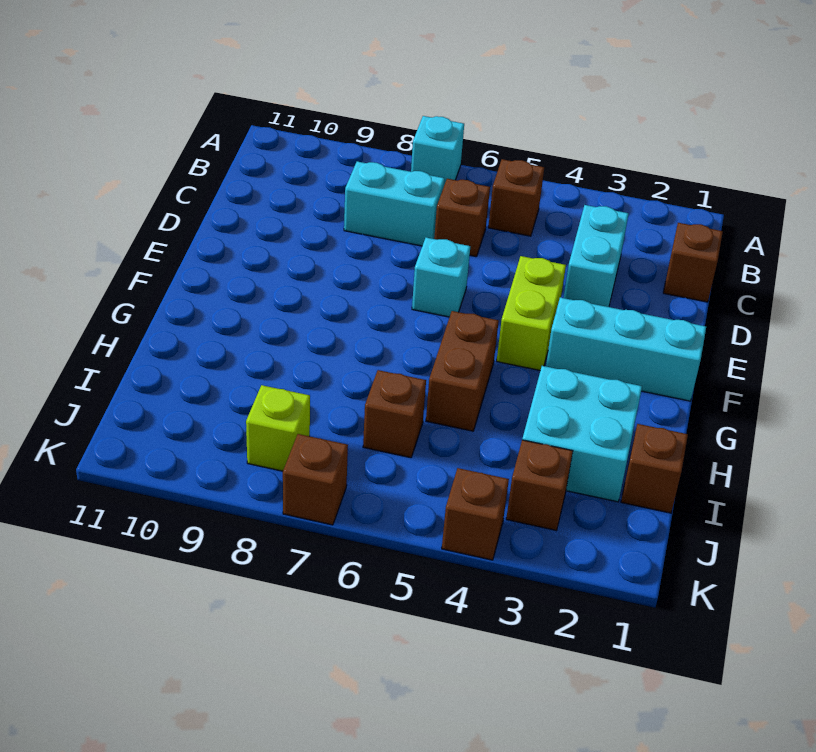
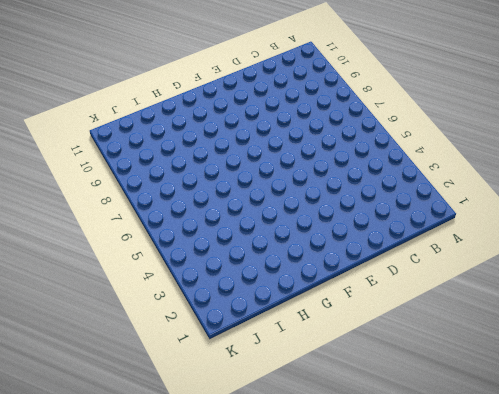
none -> cyan brick A7 level 1
none -> brown brick B5 level 1
none -> brown brick C1 level 1

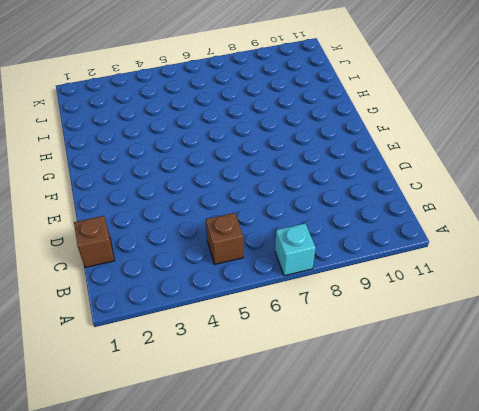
none -> cyan brick C3:D3 level 1
none -> brown brick C6 level 1
none -> cyan brick C7:C8 level 1

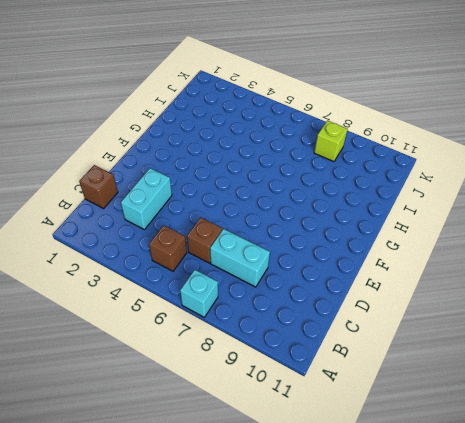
none -> lime brick E4:F4 level 1
none -> cyan brick E6 level 1
none -> cyan brick F1:F3 level 1

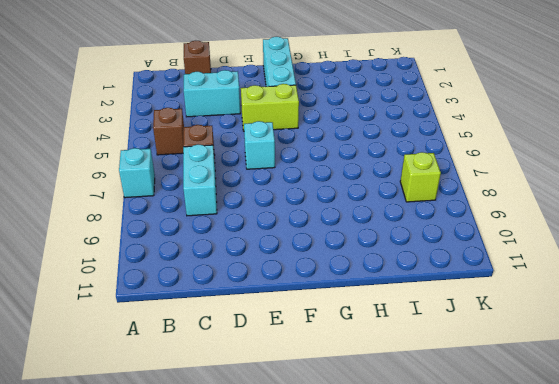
none -> brown brick G5:H5 level 1
none -> cyan brick H2:I3 level 1
none -> brown brick I1 level 1

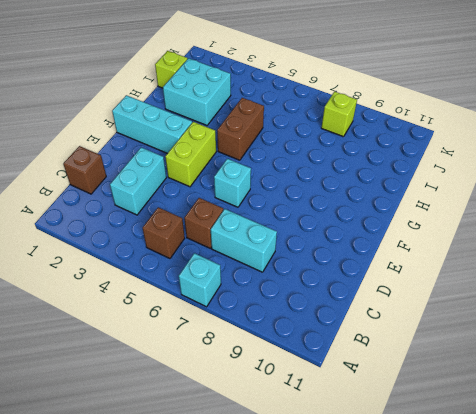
lime brick I1 level 1 -> brown brick I1 level 1
none -> brown brick I6 level 1
none -> brown brick J3 level 1
none -> brown brick K4 level 1

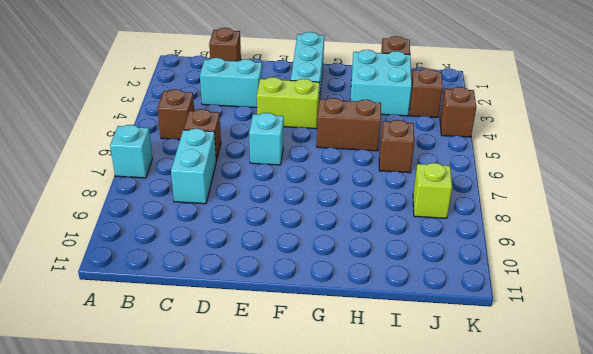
none -> brown brick K7 level 1

